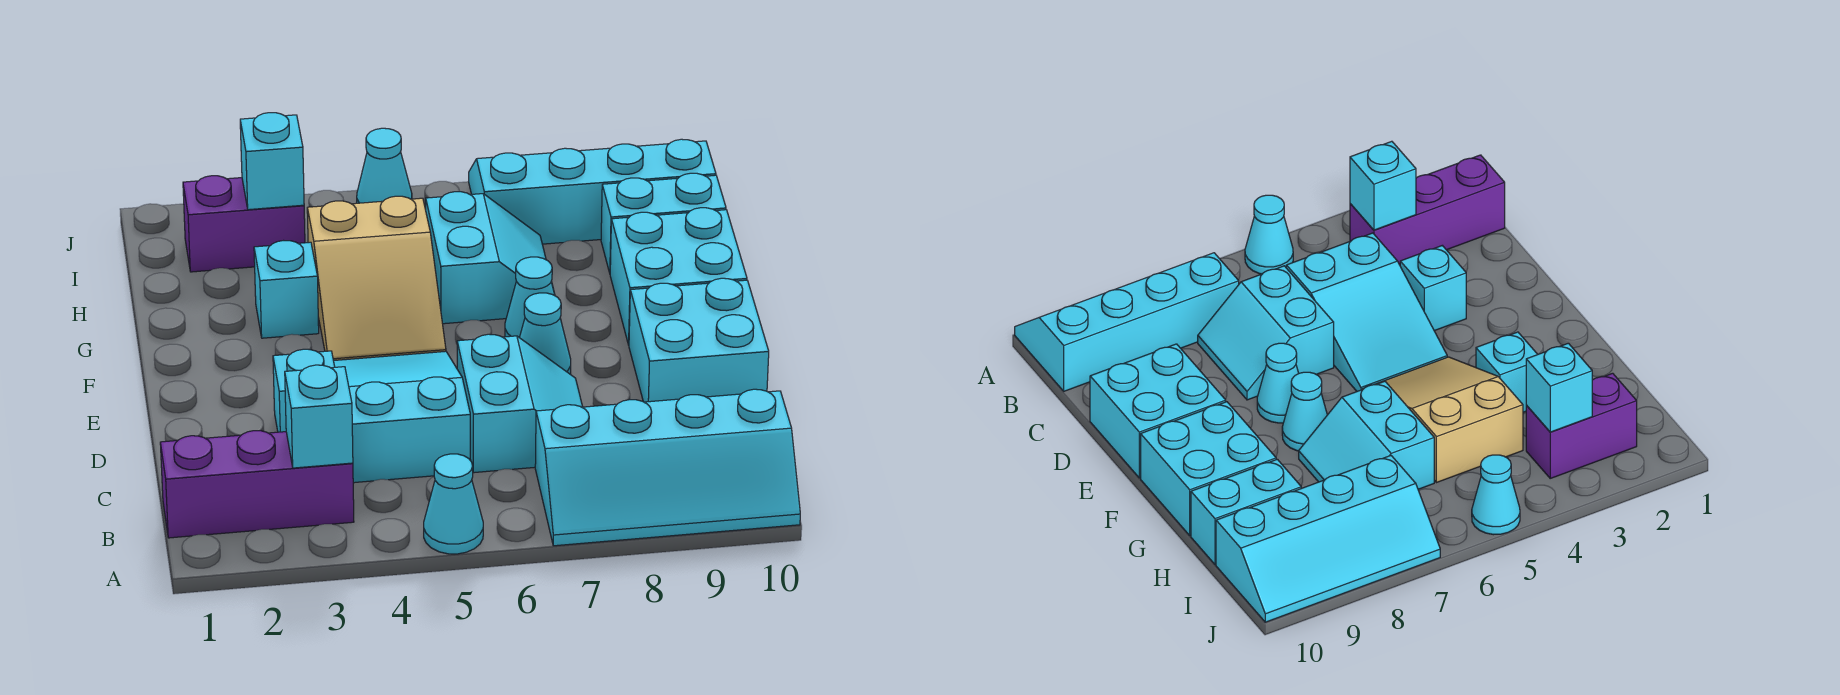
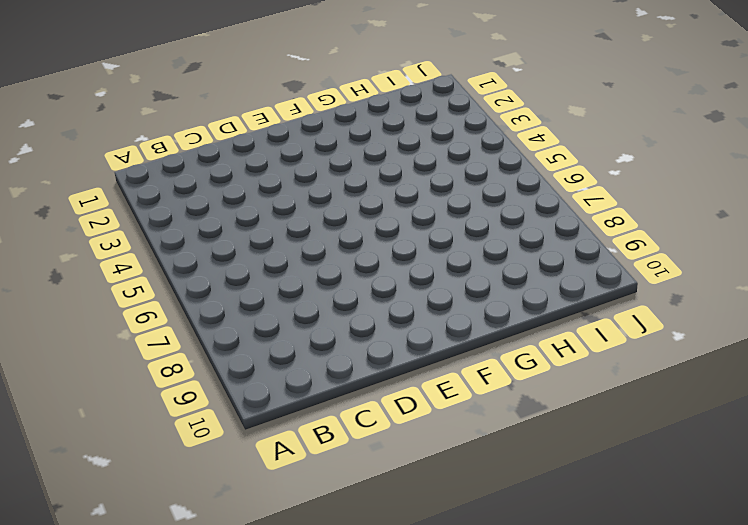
none -> cyan cone A5 level 1
none -> cyan slope A7:B10 level 1 top B
none -> purple brick B1:B3 level 1

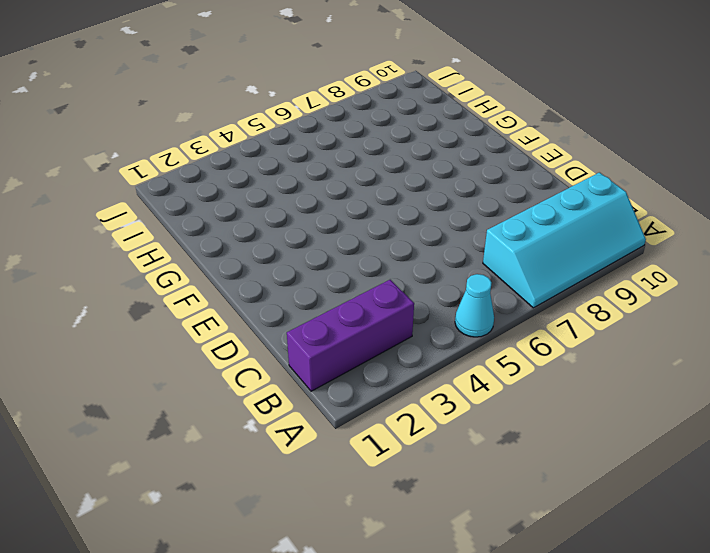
none -> cyan slope C4:E5 level 1 top C
none -> cyan slope C6:D7 level 1 top 6
none -> cyan brick D3 level 1

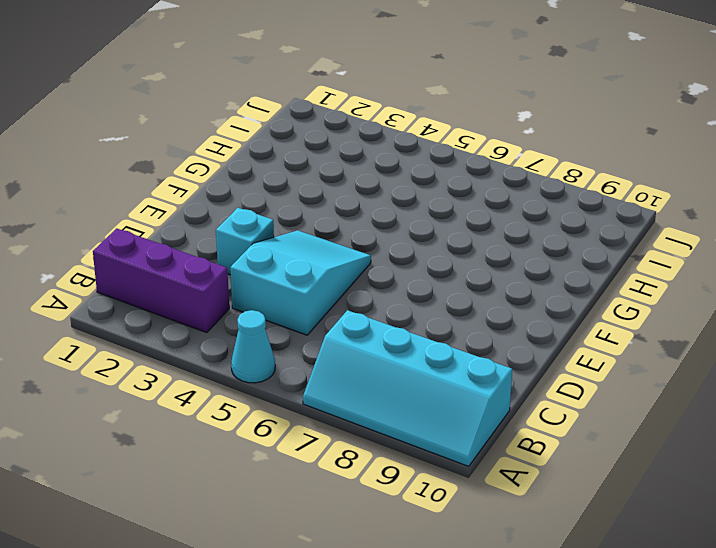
none -> cyan slope C6:D7 level 1 top 6
none -> cyan brick D9:E10 level 1
none -> cyan cone E7 level 1

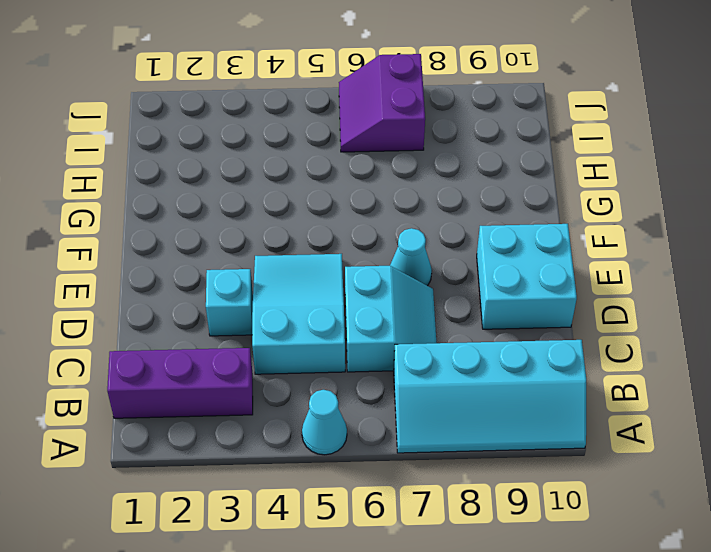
purple slope I6:J7 level 1 top 7 -> cyan slope I7:J10 level 1 top I
none -> tan slope F4:H5 level 1 top H
none -> cyan cone F7 level 1
none -> cyan brick F9:G10 level 1

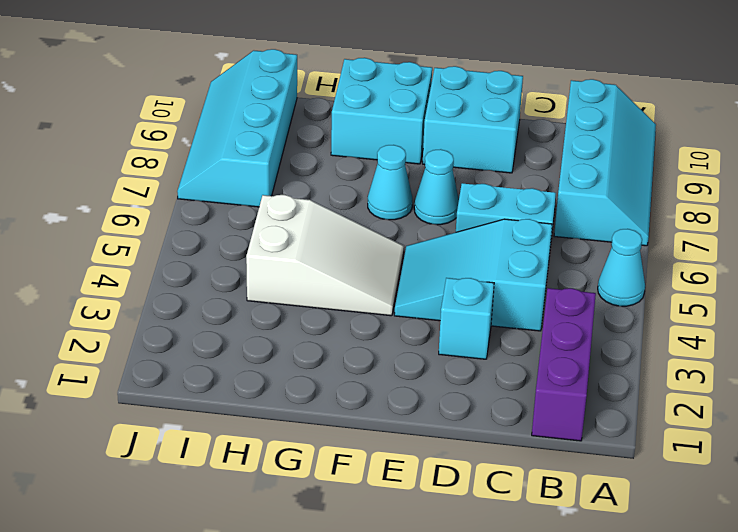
white slope F4:H5 level 1 top H -> tan slope F4:H5 level 1 top H
none -> cyan brick G3 level 1
none -> cyan slope G6:H7 level 1 top 6
none -> cyan brick H9:H10 level 1

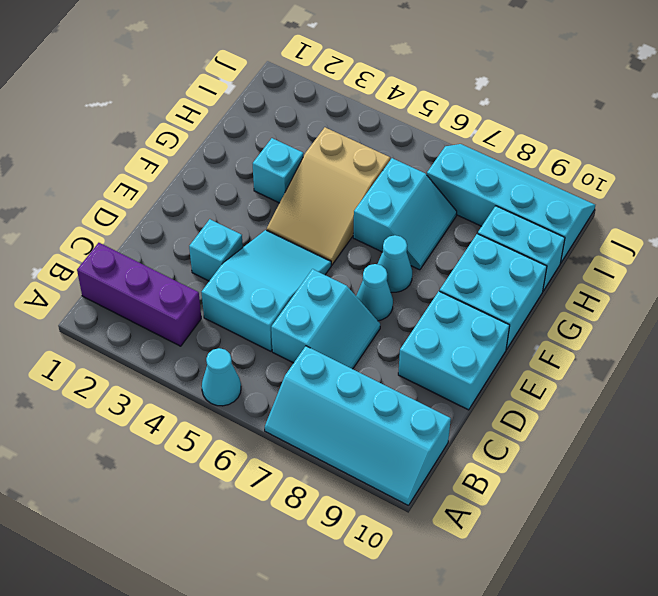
none -> purple brick I2:I3 level 1
none -> cyan cone J5 level 1
none -> cyan brick B3 level 2

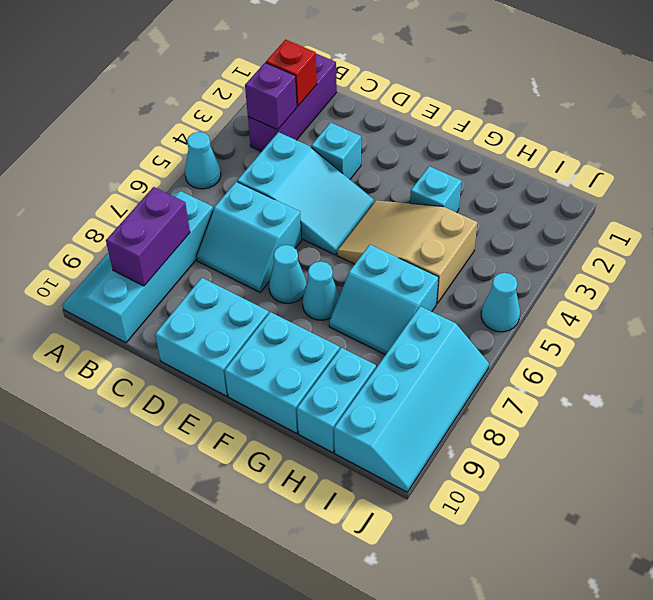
red brick B2 level 2 -> none
purple brick B3 level 2 -> cyan brick B3 level 2
purple brick B8:B9 level 2 -> purple brick I2:I3 level 1
none -> cyan brick I3 level 2

